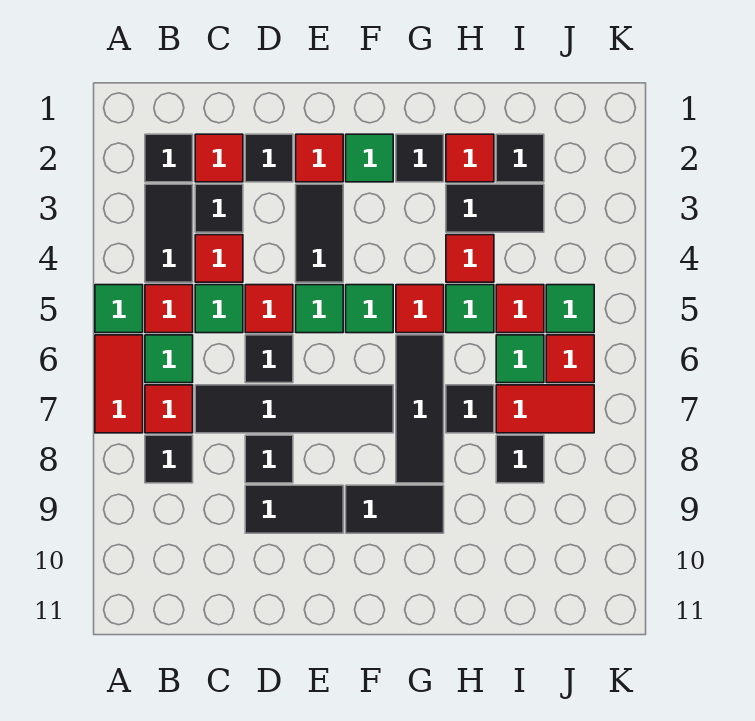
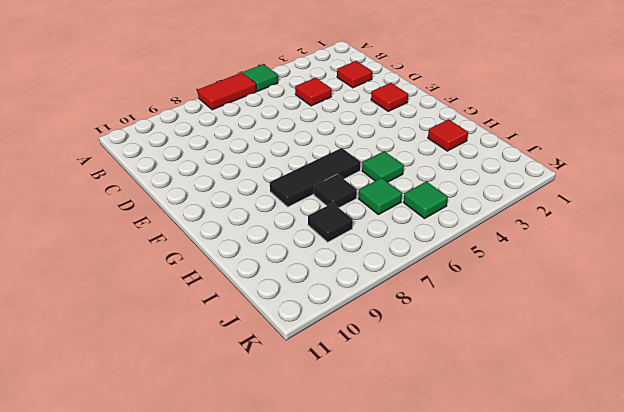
none -> black tile B2 level 1
none -> black tile B3:B4 level 1
none -> red tile B5 level 1
none -> green tile B6 level 1

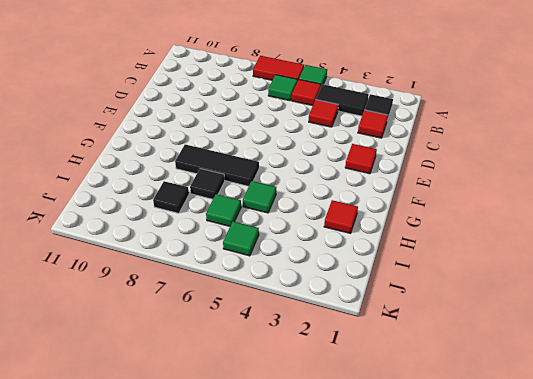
none -> red tile B7 level 1
none -> black tile B8 level 1
none -> black tile C3 level 1
none -> green tile C5 level 1

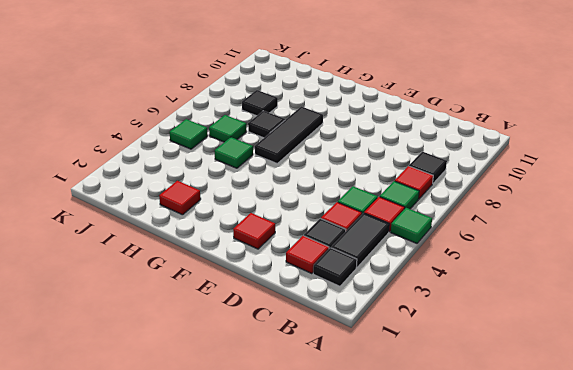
none -> red tile A6:A7 level 1
none -> black tile C7:F7 level 1
none -> black tile D2 level 1
none -> red tile D5 level 1

